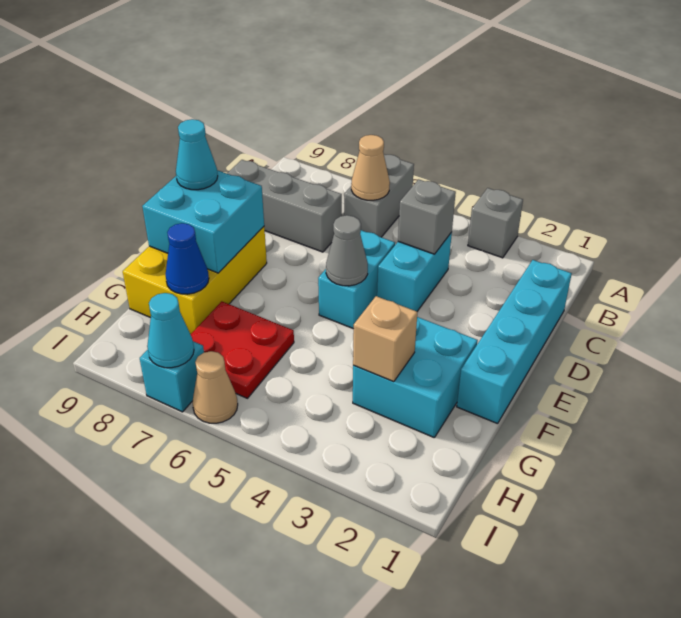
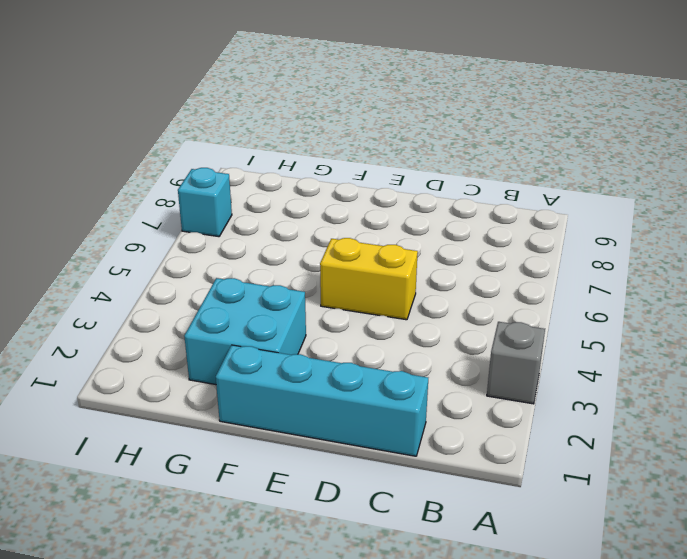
yellow brick D5:E5 level 1 -> cyan brick D5:E5 level 1
none -> grey brick A6:B6 level 1
none -> cyan brick C4:D4 level 1
none -> grey brick C7:C9 level 1

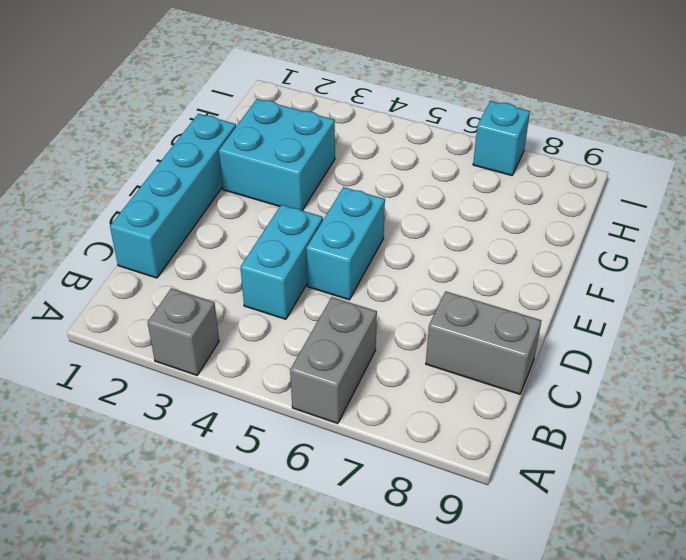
grey brick C8:C9 level 1 -> grey brick C7:C9 level 1
none -> yellow brick E8:G9 level 1
none -> red plate G6:H7 level 1
none -> tan cone I6 level 1

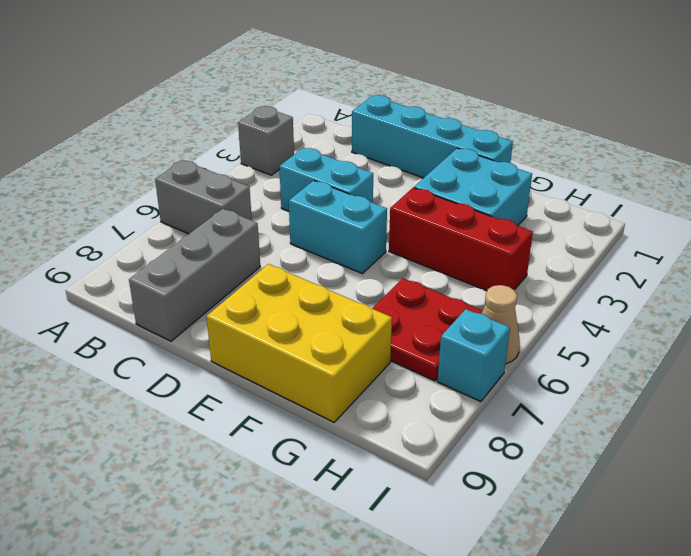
red brick F4:H4 level 1 -> none
none -> tan cone B6 level 2
none -> grey brick C4 level 2
none -> grey cone E5 level 2

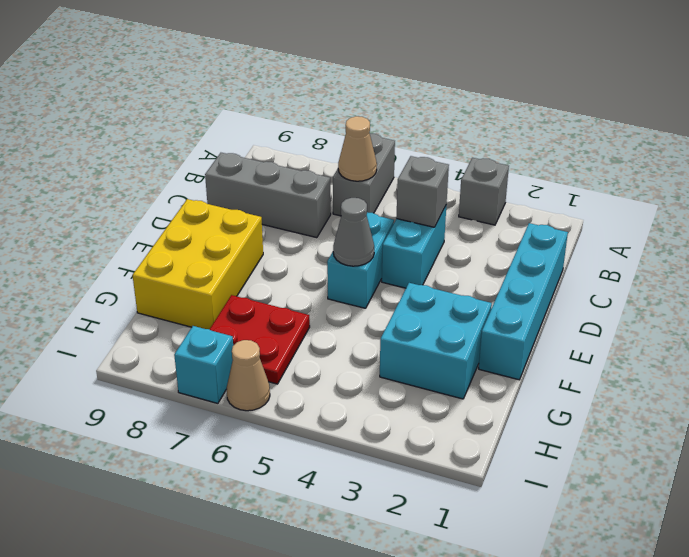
none -> cyan brick E8:F9 level 2
none -> tan brick G3 level 2
none -> blue cone G8 level 2

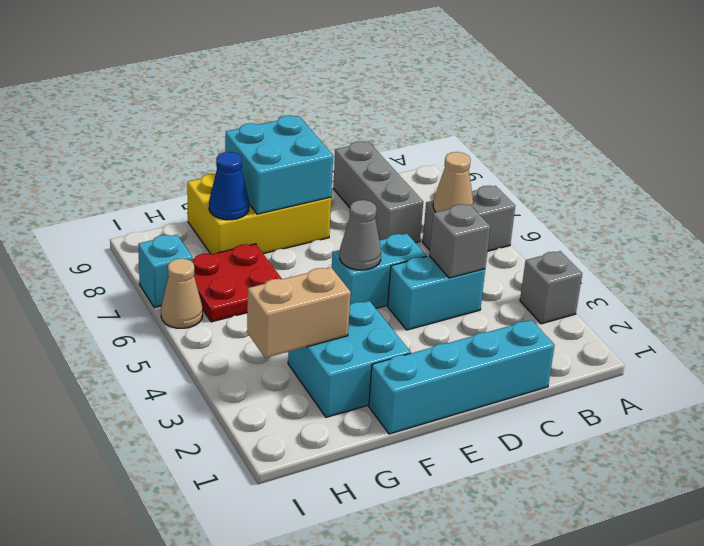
tan brick G3:H3 level 2 -> tan brick G3 level 2
none -> cyan cone I7 level 2
none -> cyan cone E9 level 3

